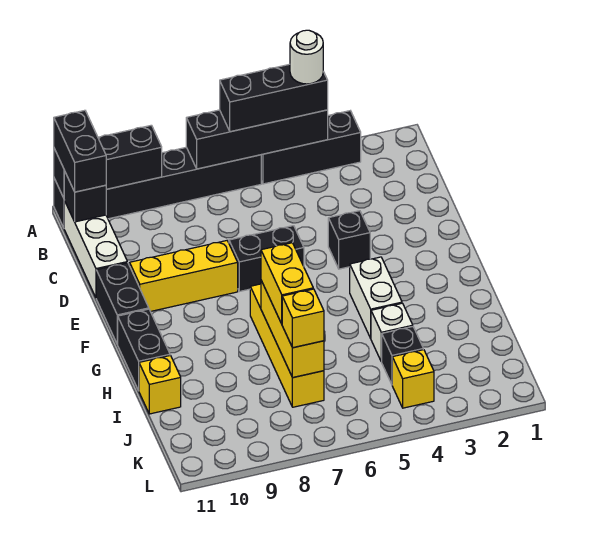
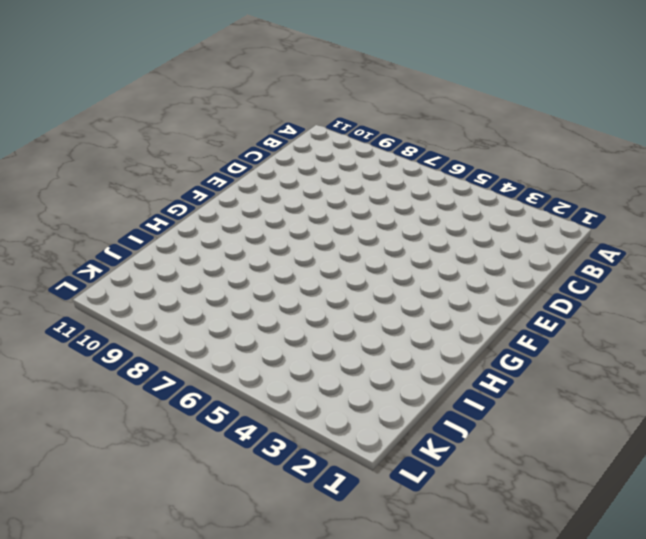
none -> black brick A3:A5 level 1
none -> black brick A6:A11 level 1
none -> white brick B11:D11 level 1

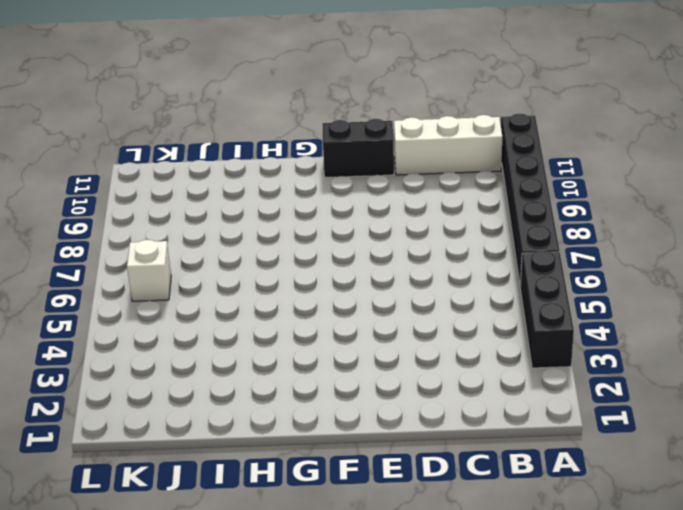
white brick K6 level 1 -> white brick I4 level 1
none -> black brick E4 level 1
none -> black brick E6:E7 level 1
none -> yellow brick E8:E10 level 1

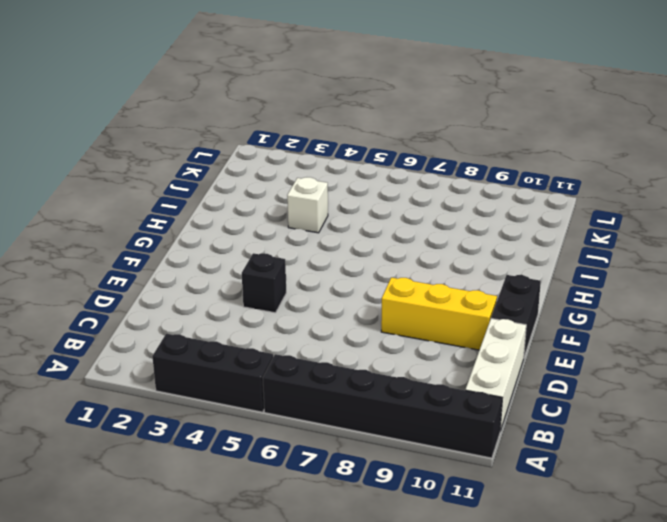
none -> black brick E6:E7 level 1
none -> white brick G4:H4 level 1
none -> yellow brick G7:J7 level 1

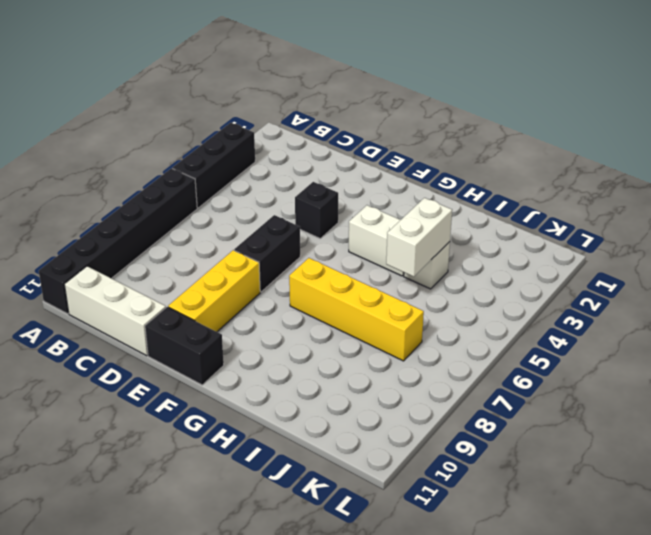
white brick I4:I5 level 2 -> none
none -> black brick G11:H11 level 1
none -> yellow brick I11 level 1
none -> black brick J4 level 1

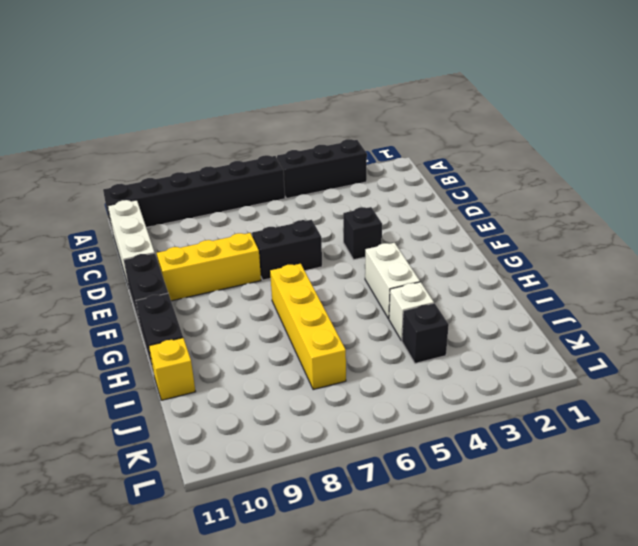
none -> yellow brick K4 level 1
none -> black brick A4:A7 level 2
none -> black brick A9:A11 level 2

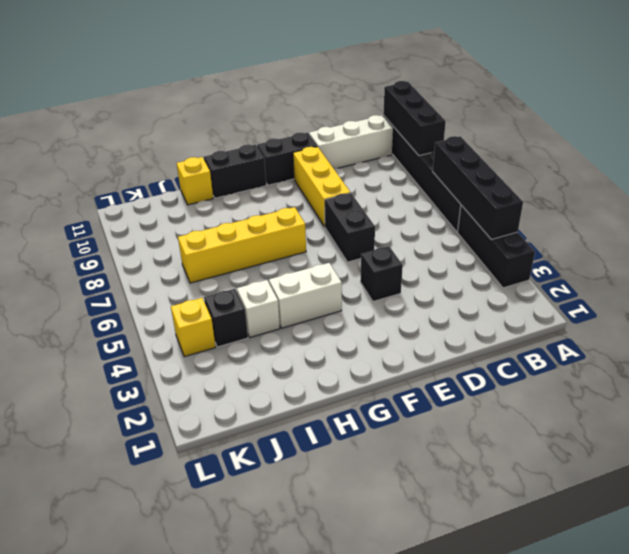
none -> black brick B11 level 2
none -> yellow brick H7:J7 level 2
none -> black brick A4:A6 level 3

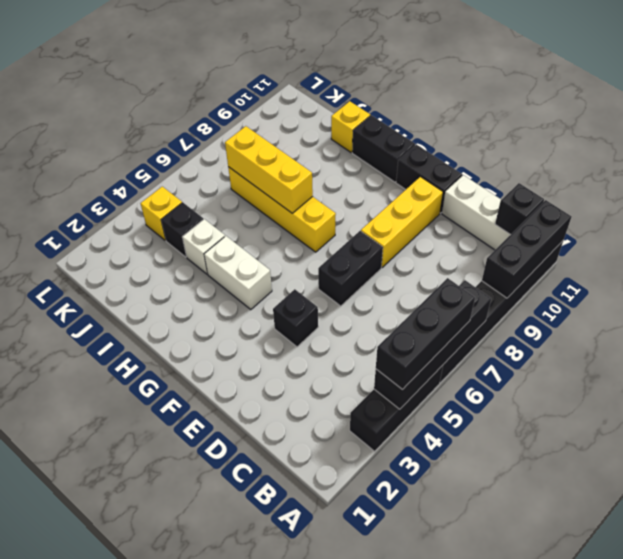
none -> black brick A11:B11 level 3
none -> yellow brick H7:I7 level 3
none -> yellow brick J7 level 3

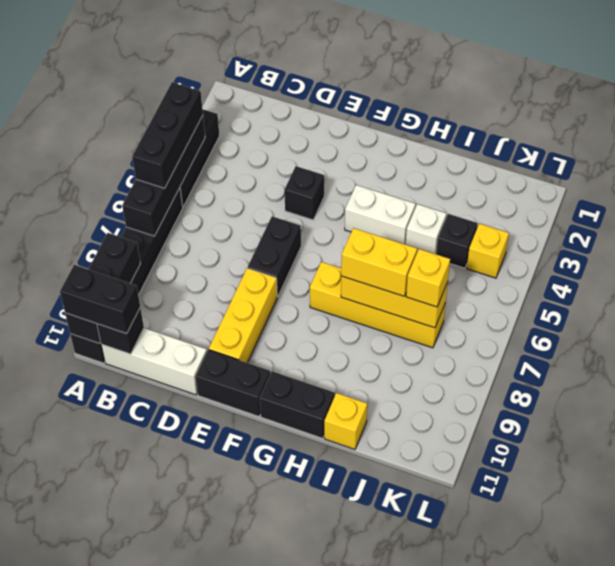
none -> white round brick A4 level 4

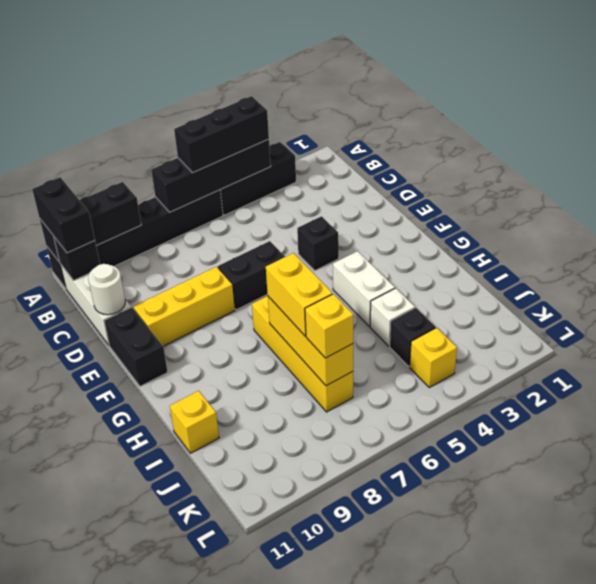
white round brick D11 level 2 -> white round brick A4 level 4
none -> black brick G11:H11 level 1

